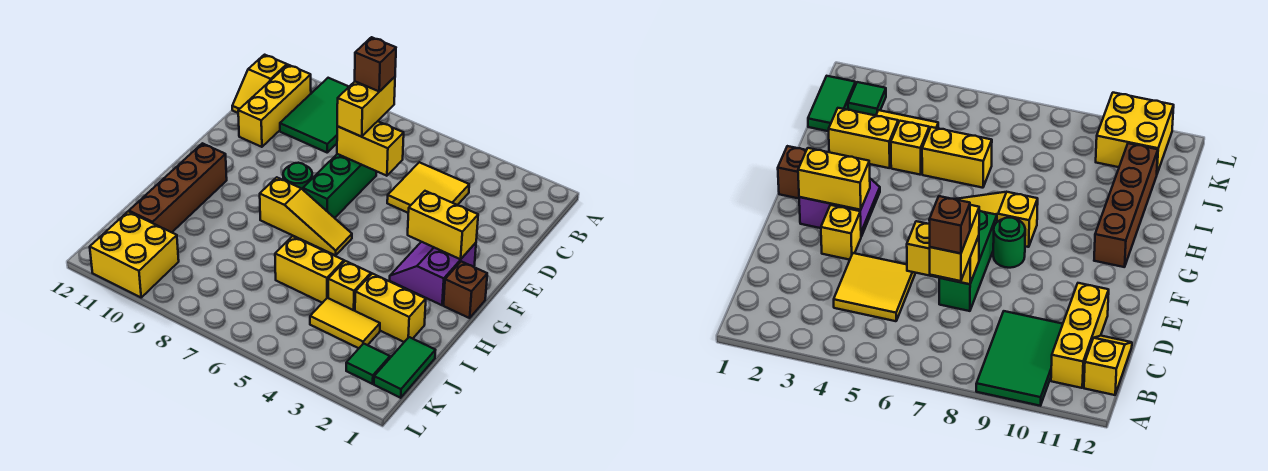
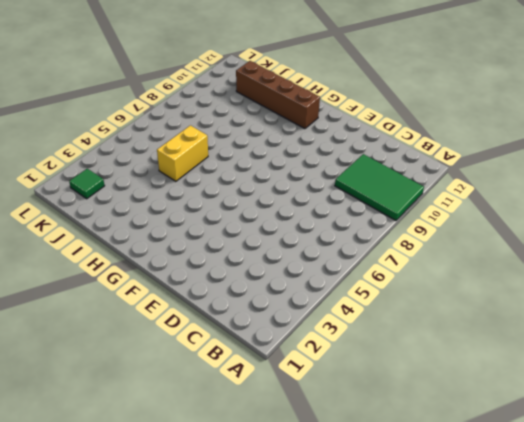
none -> yellow brick B11:D11 level 1
none -> yellow slope B12:C12 level 1 top B
none -> yellow tile C4:D5 level 1

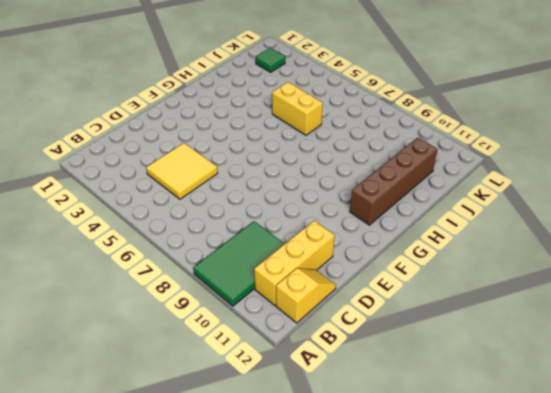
none -> green brick D7:F7 level 1
none -> yellow brick E3 level 1
none -> purple slope F2:G3 level 1 top 2

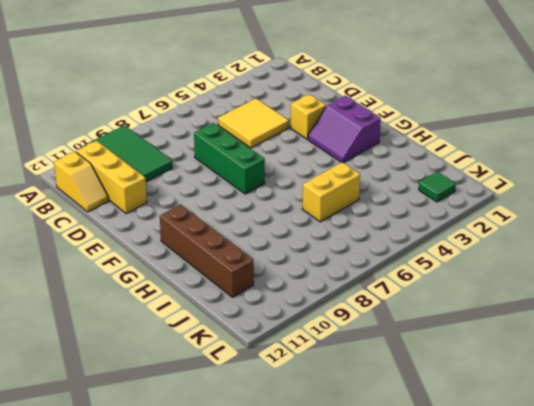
none -> green round brick F8 level 1
none -> brown brick G1 level 1
none -> yellow slope G6:G8 level 1 top 8

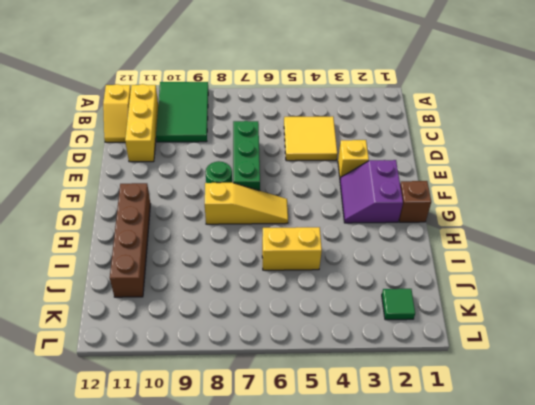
none -> yellow brick I2:I3 level 1
none -> yellow brick I4 level 1
none -> green tile J1:K1 level 1

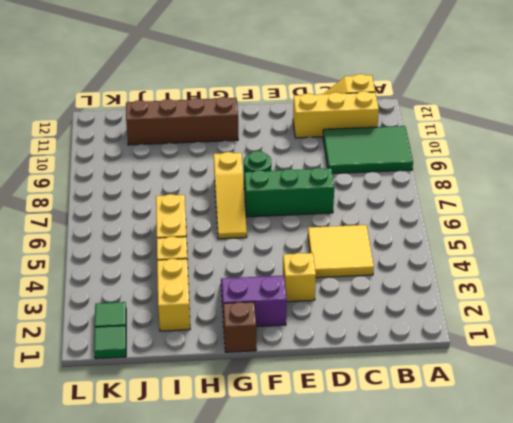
green tile K1 level 1 -> green tile J1:K1 level 1
none -> yellow tile J3:J4 level 1
none -> yellow brick K10:L11 level 1
none -> yellow brick D6:D7 level 2

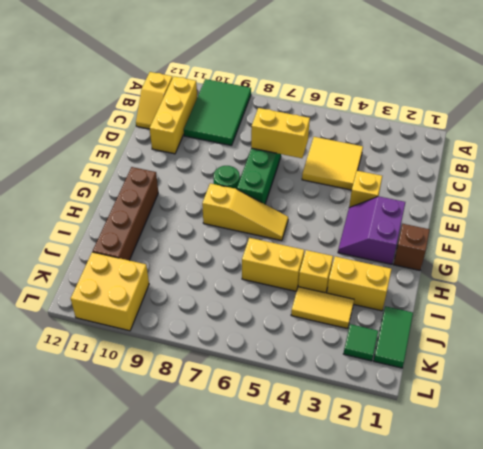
none -> yellow brick F2:F3 level 2
none -> yellow brick C7:D7 level 3
none -> brown brick C7 level 4

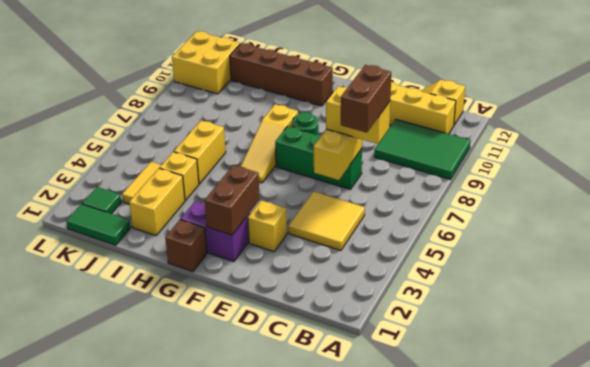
brown brick C6:C7 level 4 -> brown brick C7 level 4
brown brick F2:F3 level 2 -> yellow brick F2:F3 level 2

